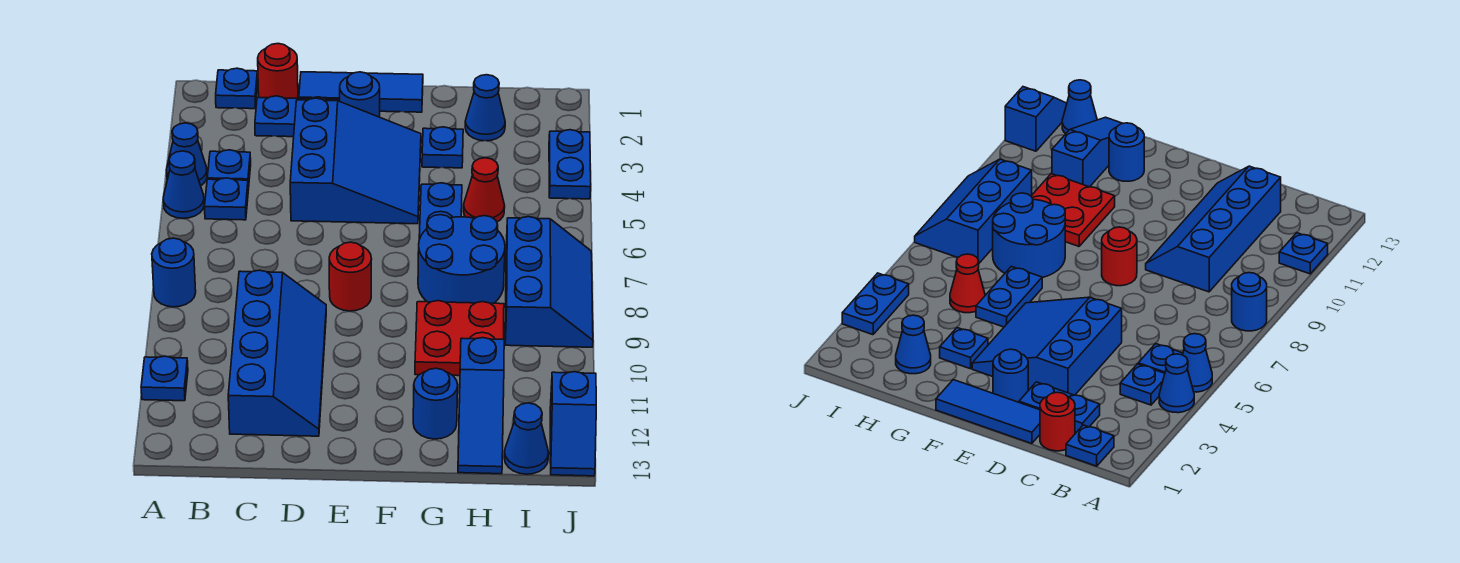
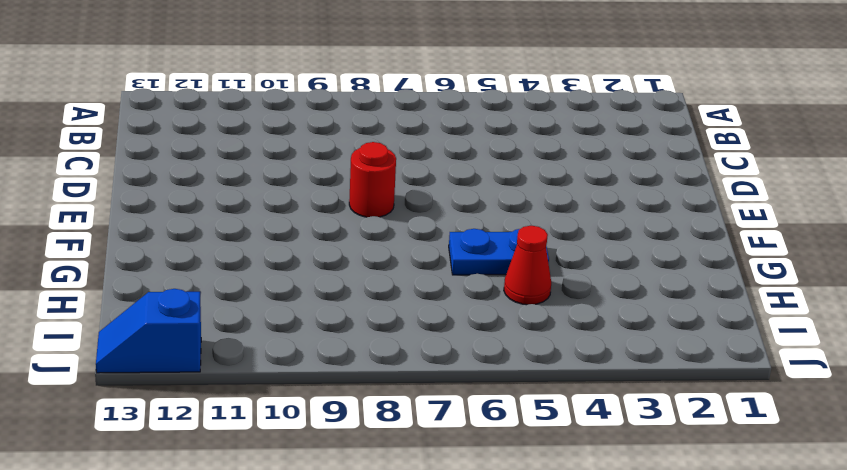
none -> blue cone A4 level 1
none -> blue cone A5 level 1
none -> blue round brick A8 level 1

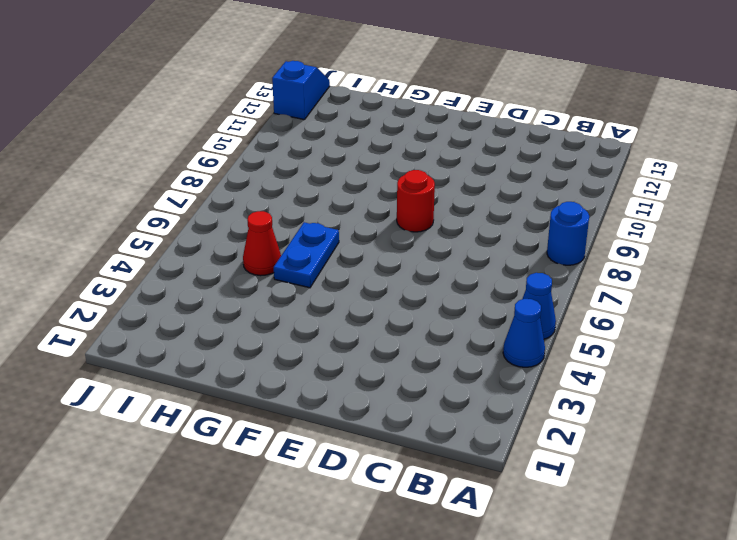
none -> blue plate A11 level 1
none -> blue plate B1 level 1
none -> blue plate B4 level 1

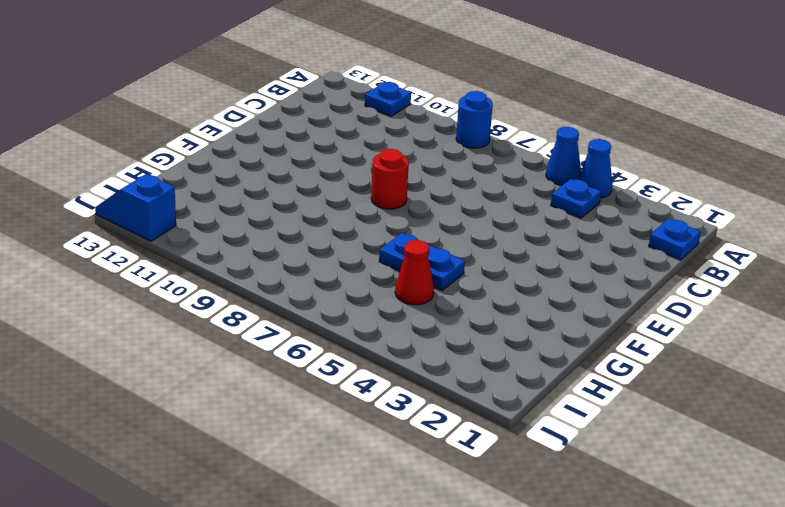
none -> blue plate B5 level 1
none -> red round brick C1 level 1
none -> blue plate C2:D2 level 1

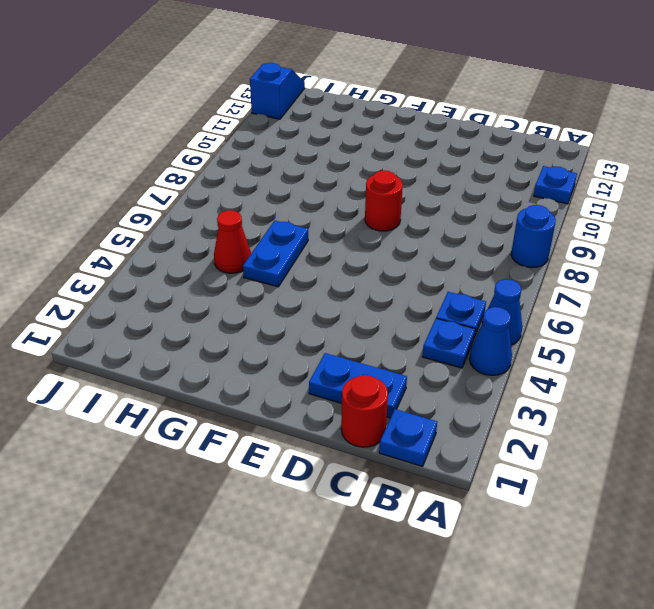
none -> blue slope C9:D12 level 1 top C
none -> blue tile D1:F1 level 1
none -> blue slope D3:F5 level 1 top D

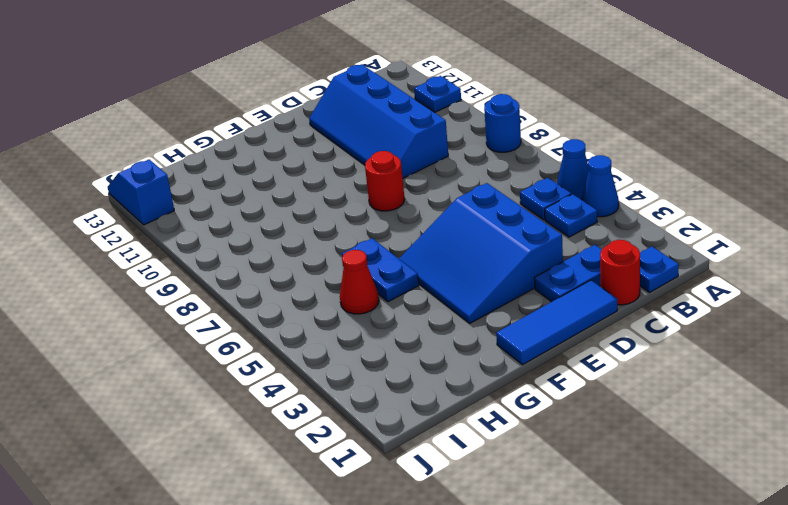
none -> blue round brick E2 level 1
none -> blue plate G3 level 1
none -> blue round brick G7:H8 level 1

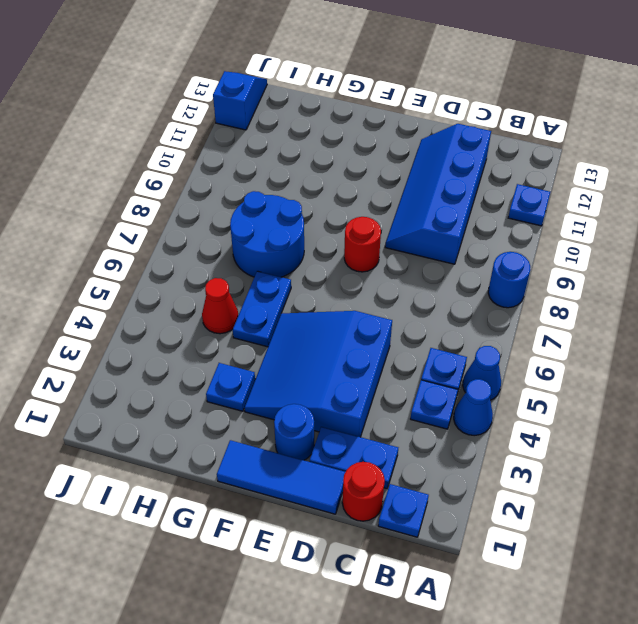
none -> red plate G9:H10 level 1
none -> blue round brick G12 level 1
none -> blue cone H2 level 1

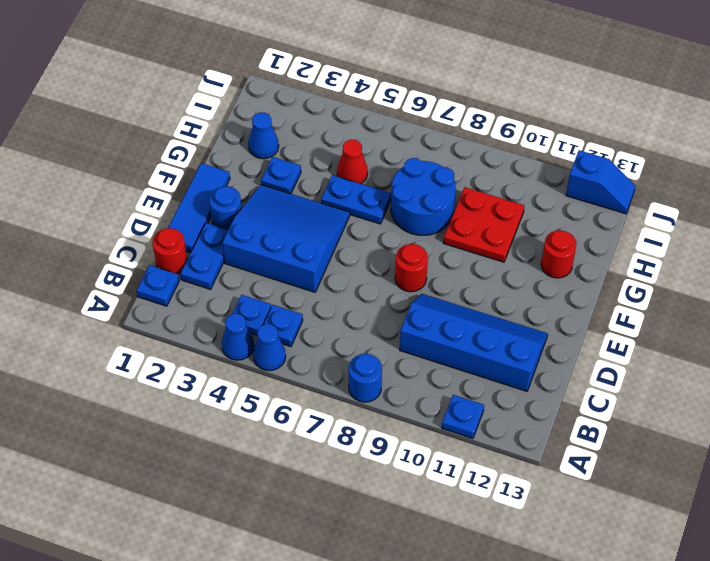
red round brick G12 level 1 -> blue round brick G12 level 1
none -> blue slope H11:H13 level 1 top 11
none -> blue slope I7:J9 level 1 top I
none -> blue cone I13 level 1

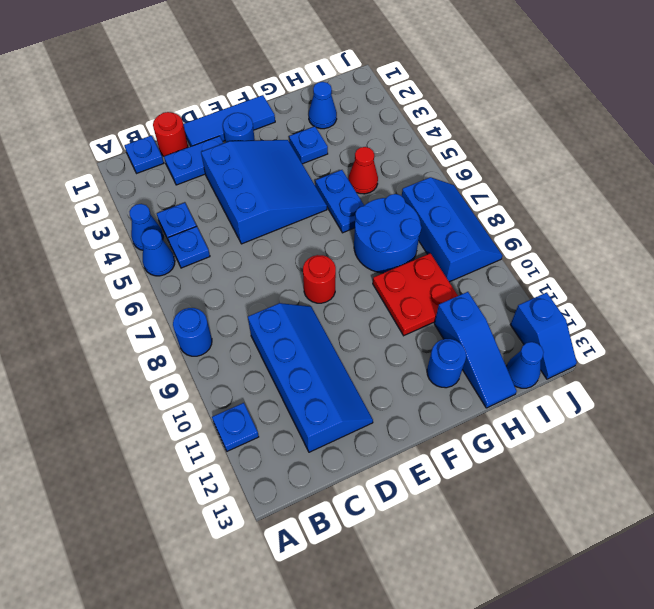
none -> blue plate J3:J4 level 1

